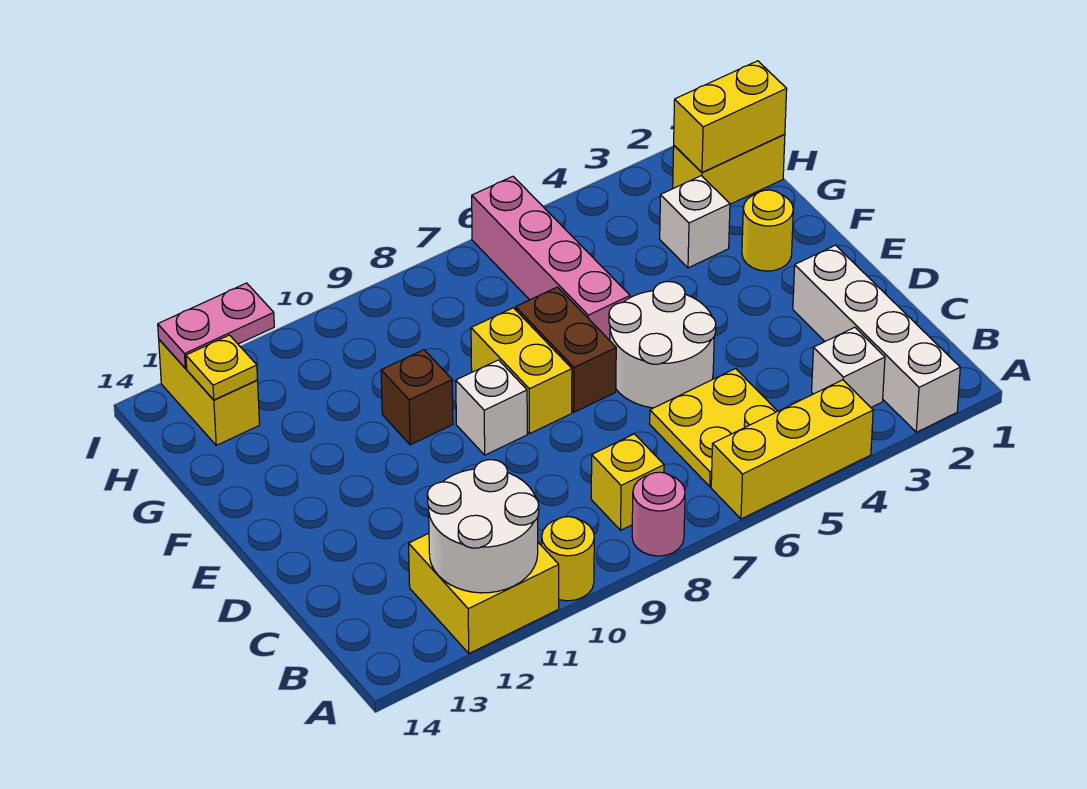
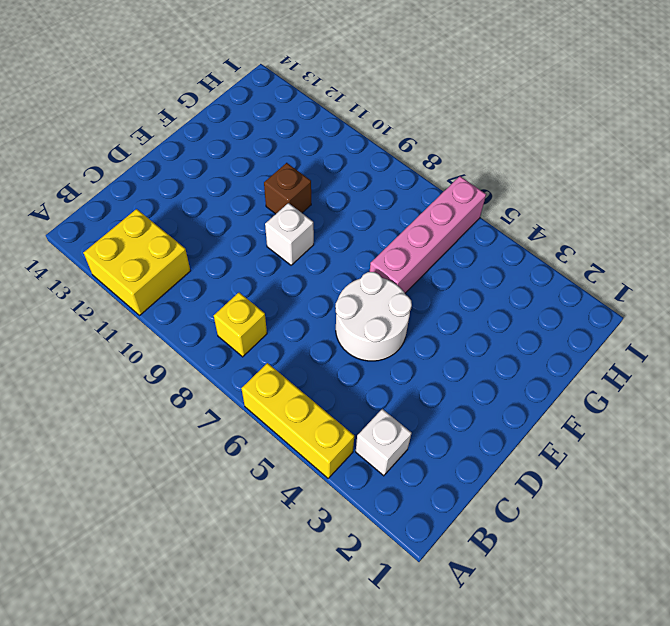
none -> white brick A2:D2 level 1
none -> pink round brick A8 level 1
none -> yellow round brick A10 level 1

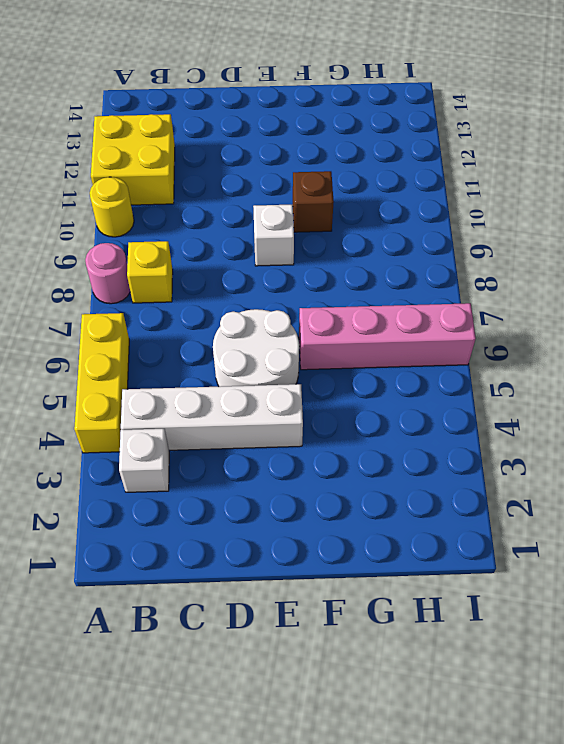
white brick B4:E4 level 1 -> white brick A2:D2 level 1
none -> yellow plate B5:C6 level 1
none -> brown brick E7:F7 level 1
none -> yellow brick E8:F8 level 1

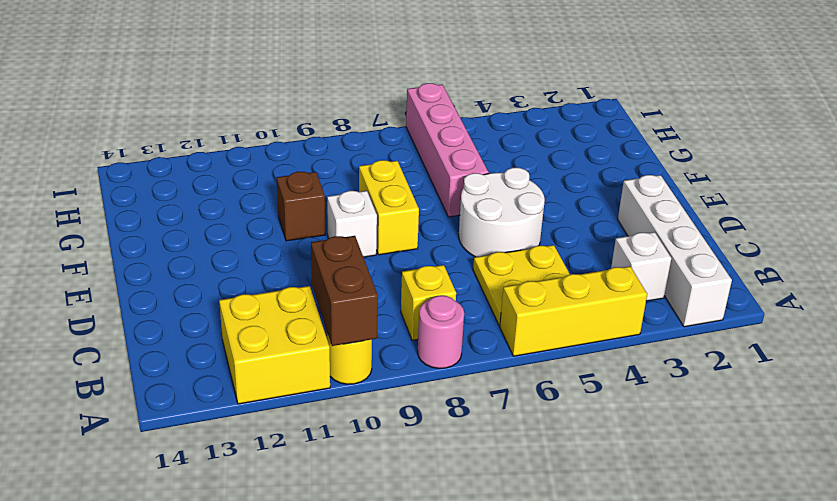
brown brick A10:B10 level 2 -> brown brick E7:F7 level 1
none -> yellow round brick F2 level 1
none -> white brick G3 level 1
none -> yellow brick H1:H2 level 1

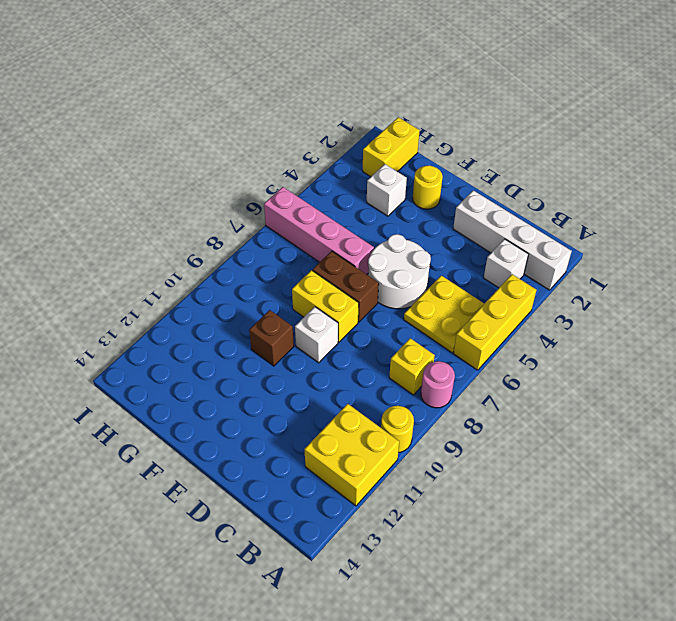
none -> yellow brick H13:I13 level 1
none -> white round brick A11:B12 level 2
none -> yellow brick H1:H2 level 2

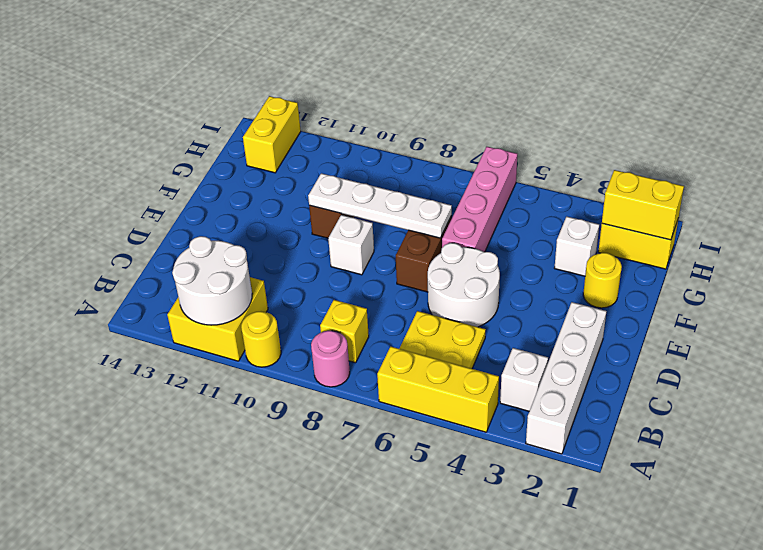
white plate F7:F10 level 2 -> none
none -> yellow brick E8:F8 level 1
none -> yellow plate H13 level 2
none -> pink plate I12:I13 level 2

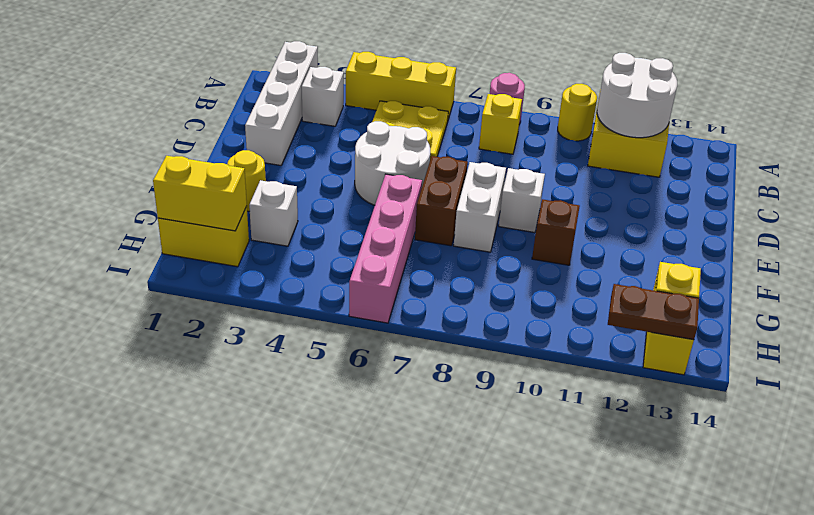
white brick E8:F8 level 1 -> yellow brick E8:F8 level 1
brown plate I12:I13 level 2 -> pink plate I12:I13 level 2

